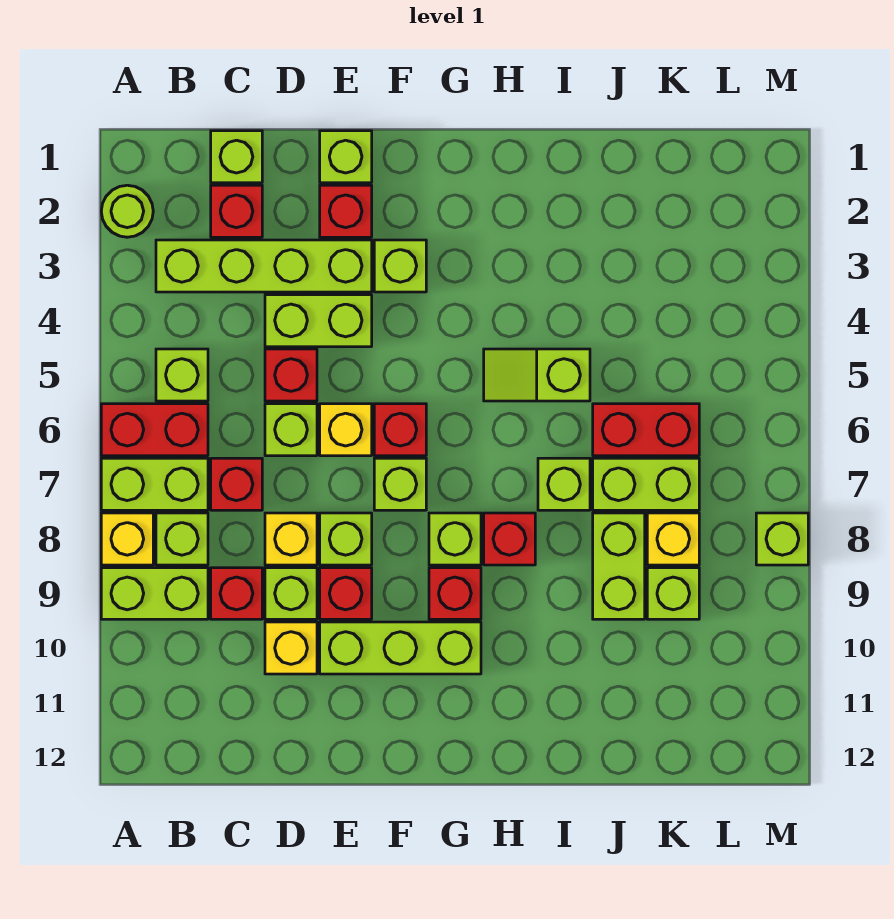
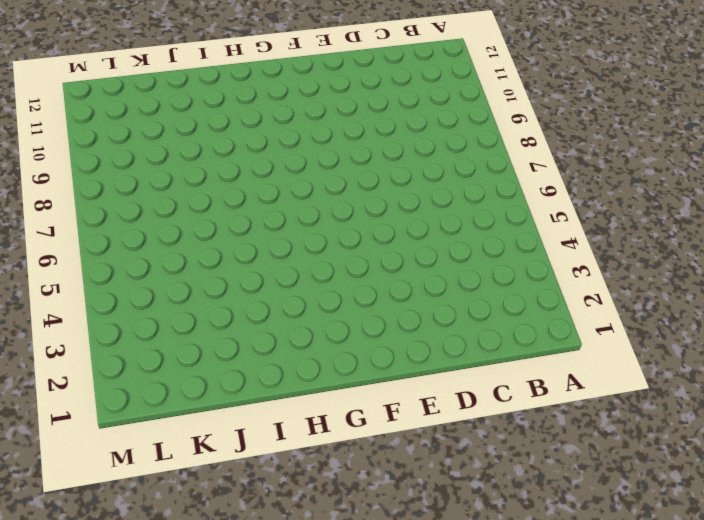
none -> lime round brick A2 level 1
none -> red brick A6:B6 level 1
none -> lime brick A7:B7 level 1
none -> yellow brick A8 level 1

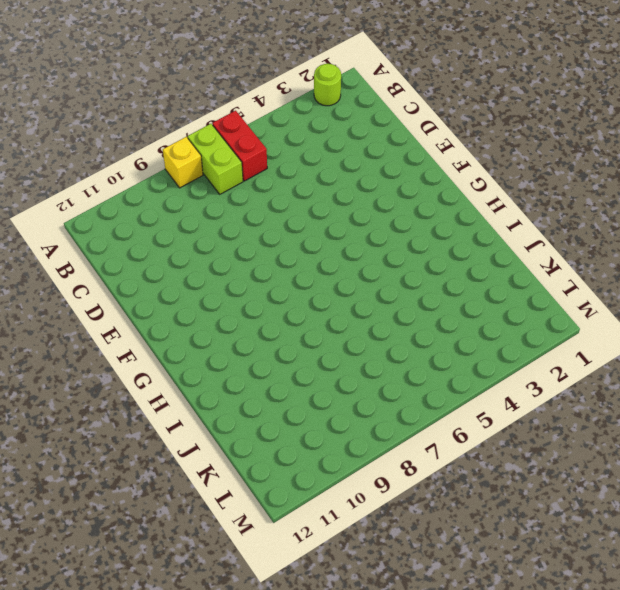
none -> lime brick A9:B9 level 1
none -> lime brick B3:E3 level 1
none -> lime brick B5 level 1
none -> lime brick B8 level 1

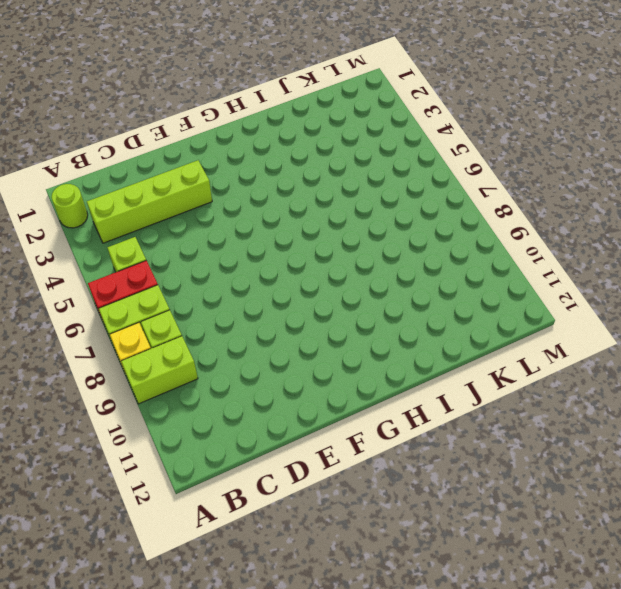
none -> lime brick C1 level 1
none -> red brick C2 level 1
none -> red brick C7 level 1
none -> red brick C9 level 1

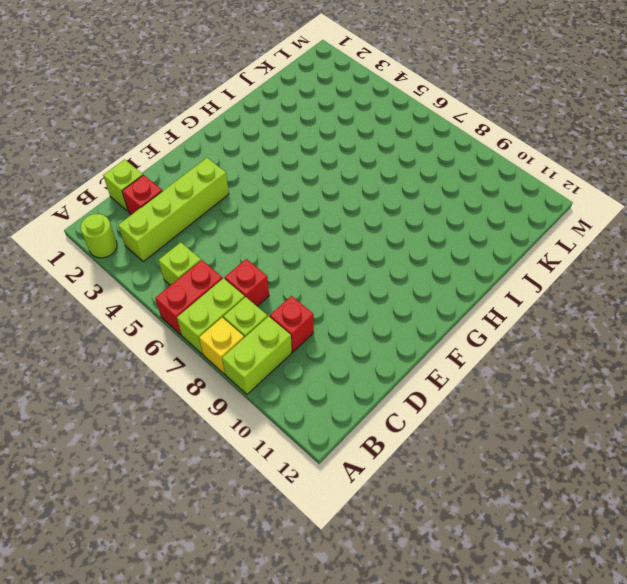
none -> lime brick D4:E4 level 1
none -> red brick D5 level 1
none -> lime brick D6 level 1
none -> yellow brick D8 level 1

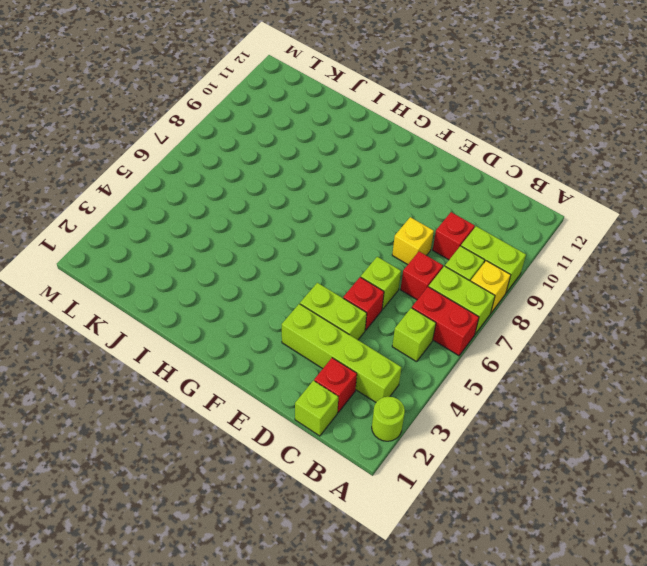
none -> lime brick D9 level 1
none -> yellow brick D10 level 1
none -> lime brick E1 level 1
none -> red brick E2 level 1

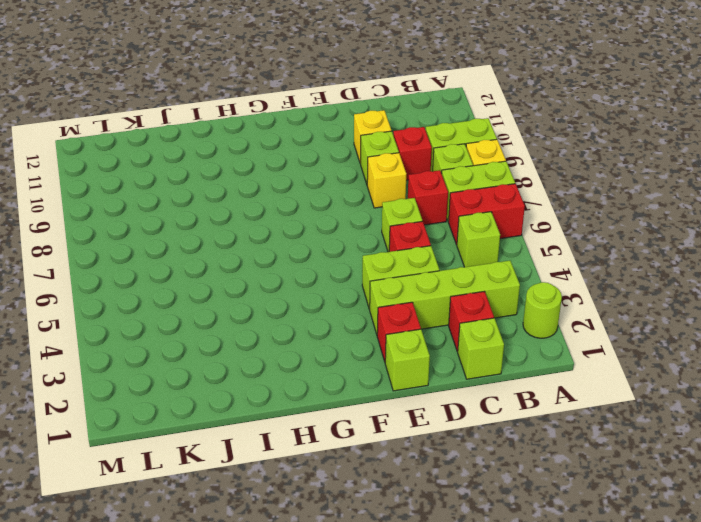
none -> yellow brick E6 level 1
none -> lime brick E8 level 1
none -> red brick E9 level 1
none -> lime brick E10:G10 level 1

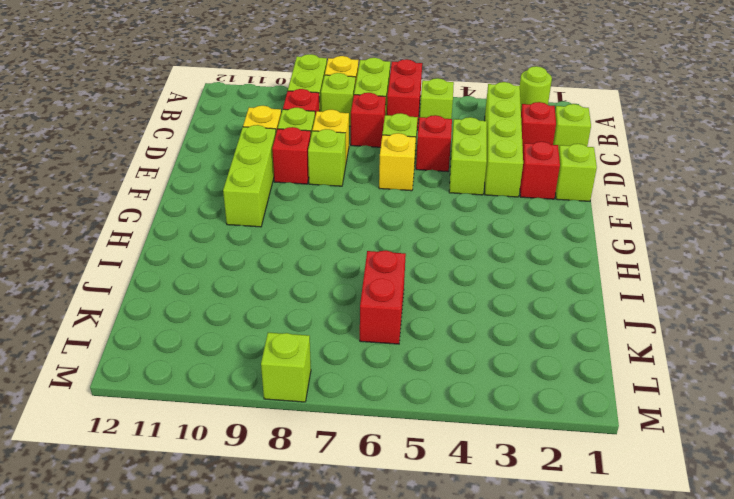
none -> lime brick F3 level 1
none -> red brick F6 level 1
none -> lime brick F7 level 1
none -> lime brick G8 level 1

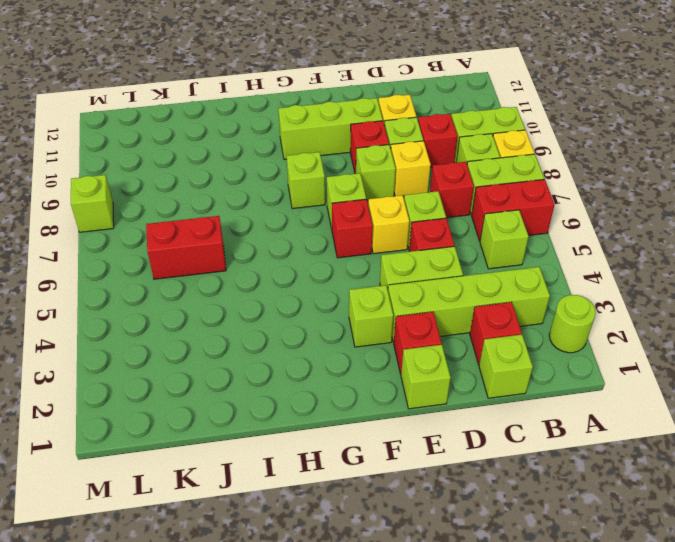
none -> red brick G9 level 1
none -> lime slope H5:I5 level 1 top I
none -> red brick H8 level 1
none -> lime brick I7 level 1

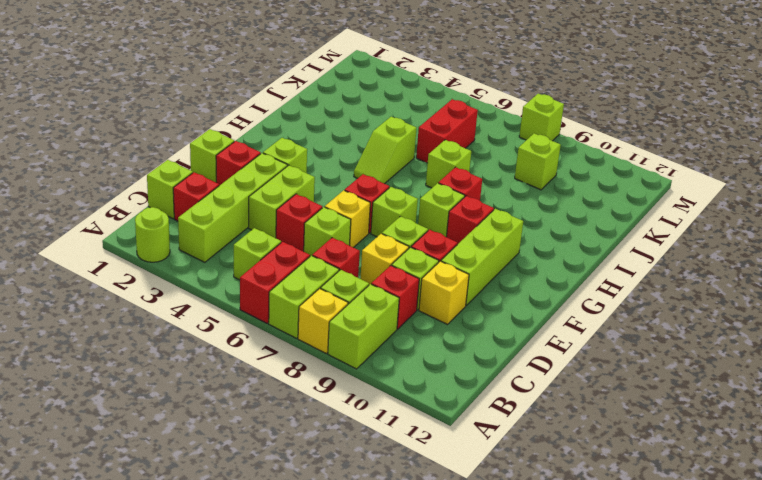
none -> lime brick J7:K7 level 1
none -> lime brick J8:J9 level 1
none -> yellow brick K8 level 1

